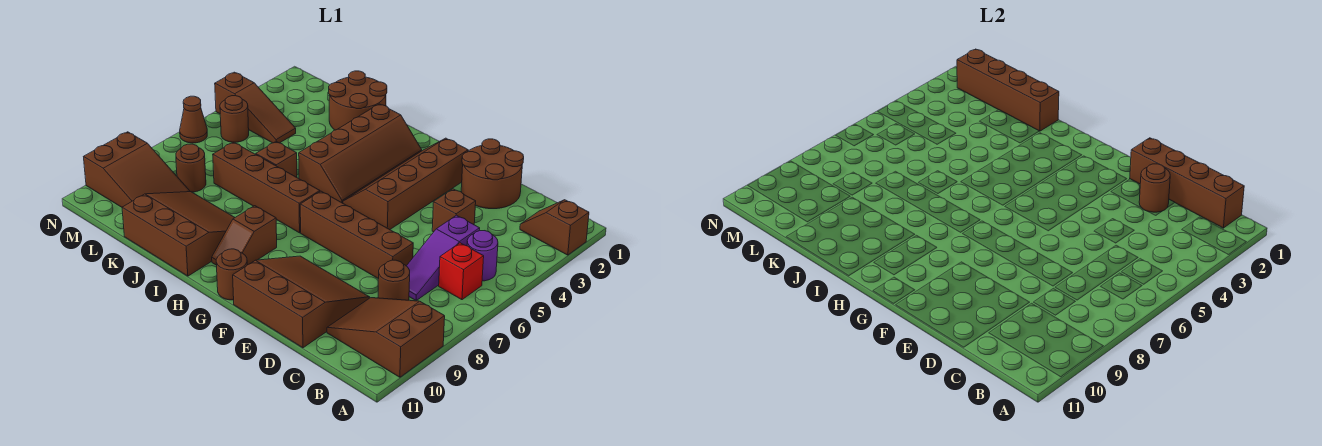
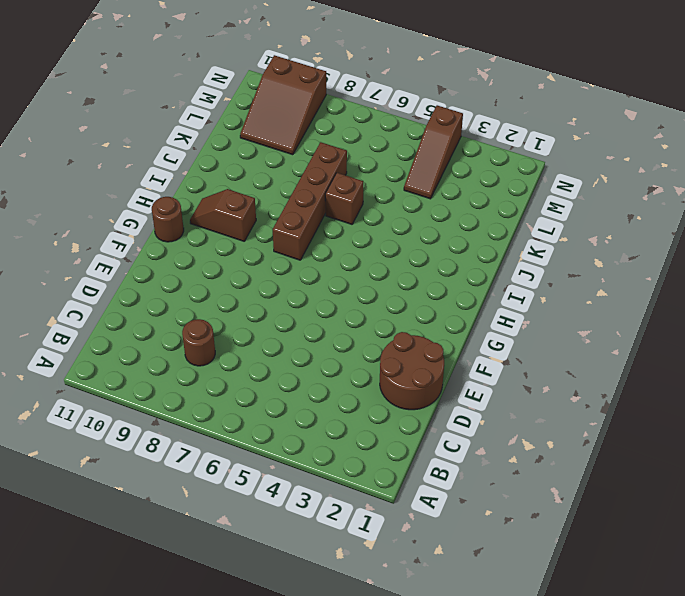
none -> brown slope A2:B2 level 1 top A
none -> brown slope A9:C10 level 1 top A
none -> purple round brick B5 level 1

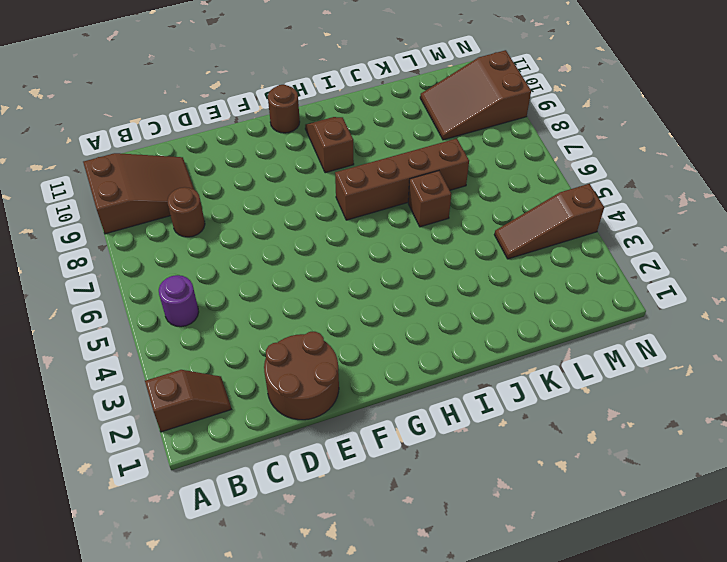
none -> red brick B6 level 1
none -> purple slope C5:C7 level 1 top 5
none -> brown brick D4 level 1

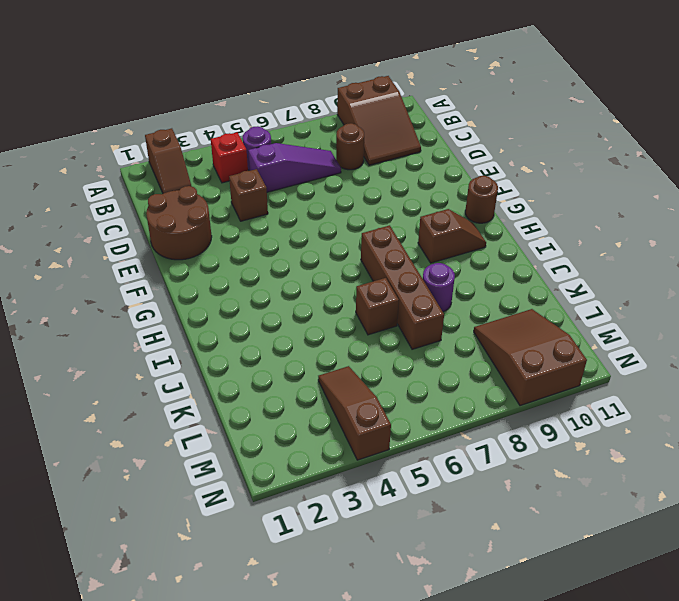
red brick B4 level 1 -> red brick B6 level 1
purple round brick J8 level 1 -> none
none -> brown brick D7:G7 level 1
none -> brown slope D9:F11 level 1 top 11
none -> brown slope F2:G5 level 1 top F

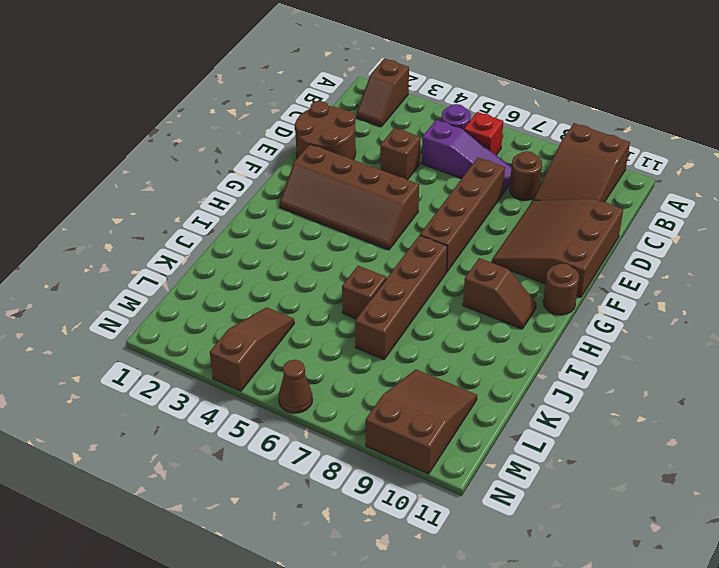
none -> brown slope H2:I5 level 1 top I
none -> brown slope I9:K11 level 1 top 11
none -> brown round brick J1:K2 level 1

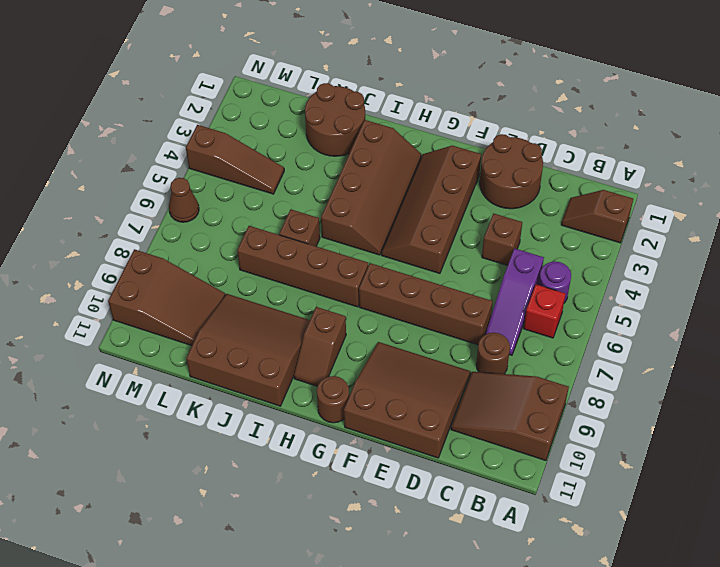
none -> brown round brick L8 level 1
none -> brown round brick M5 level 1
none -> brown brick B1:E1 level 2

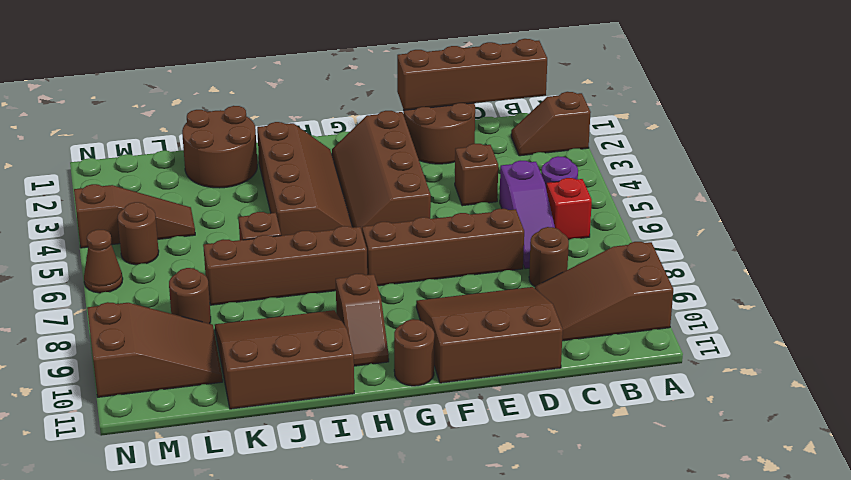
none -> brown round brick D2 level 2
none -> brown brick J1:M1 level 2

